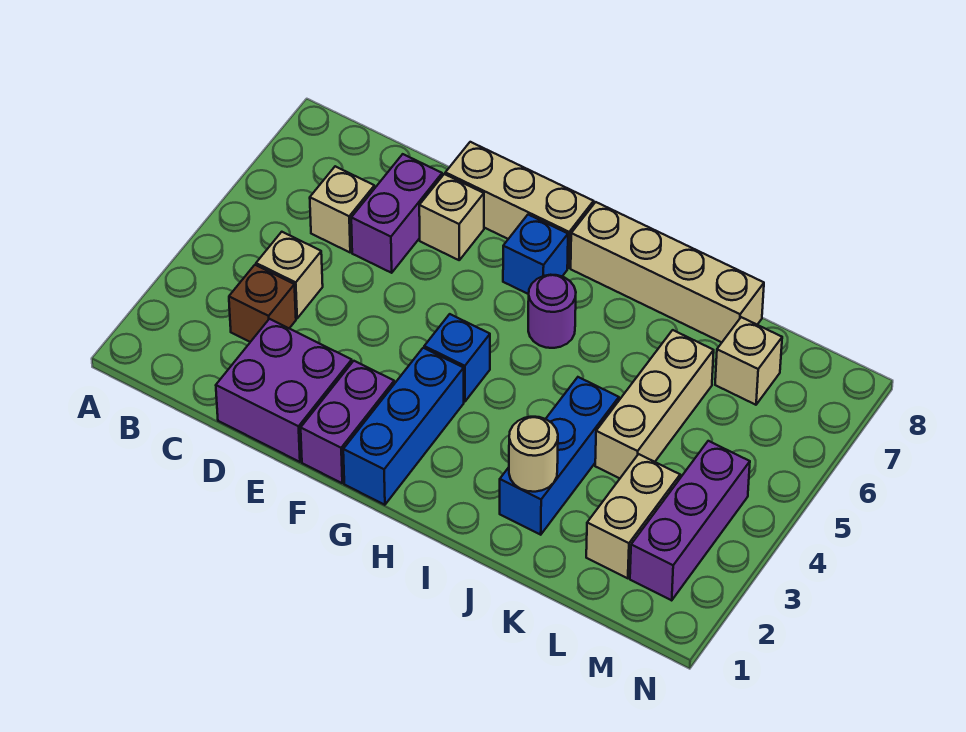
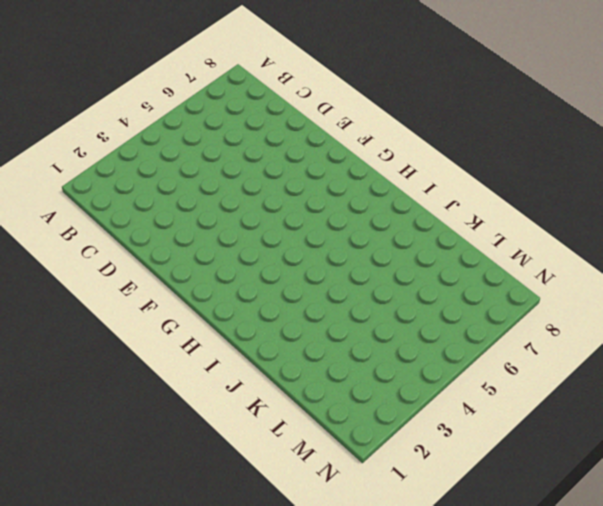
none -> brown brick C3 level 1
none -> tan brick C4 level 1
none -> tan brick C6 level 1

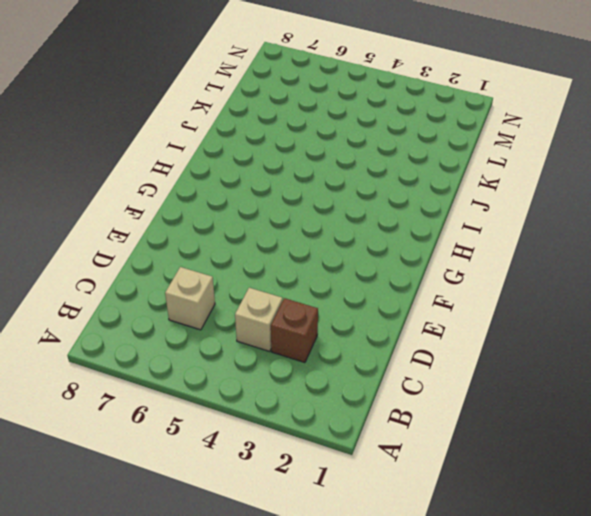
none -> purple brick D1:E2 level 1
none -> purple brick D6:D7 level 1
none -> tan brick E7 level 1

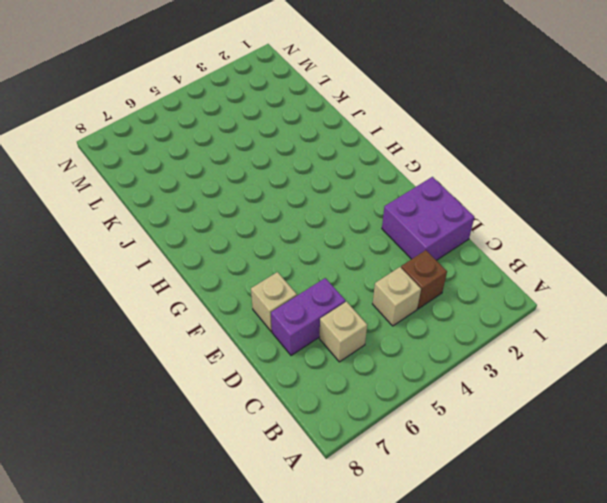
none -> tan brick E8:G8 level 1
none -> purple brick F1:F2 level 1
none -> blue brick G1:G3 level 1

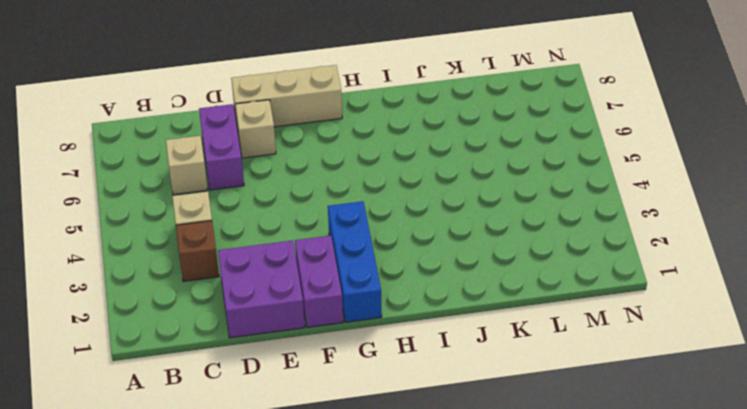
none -> blue brick G4 level 1
none -> blue brick G7 level 1
none -> purple round brick H6 level 1

